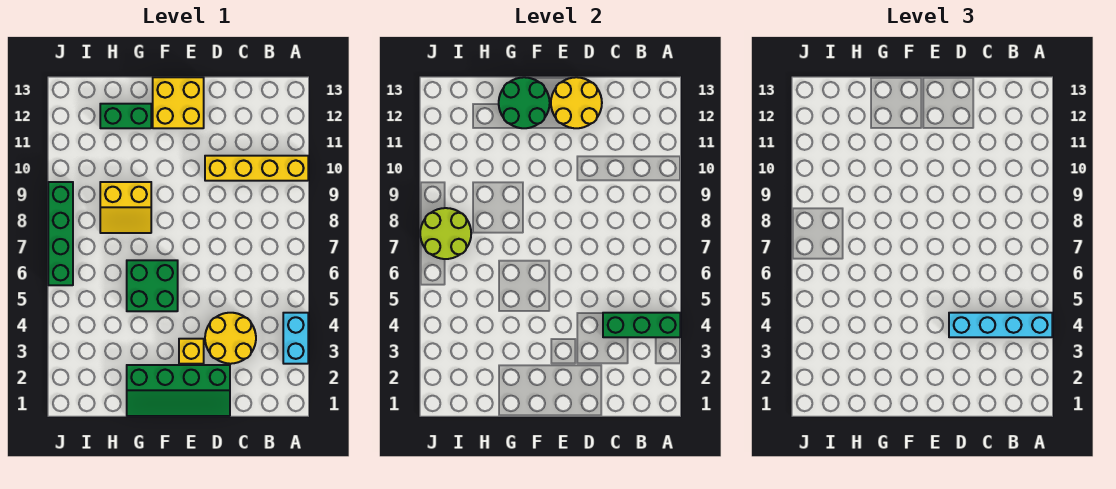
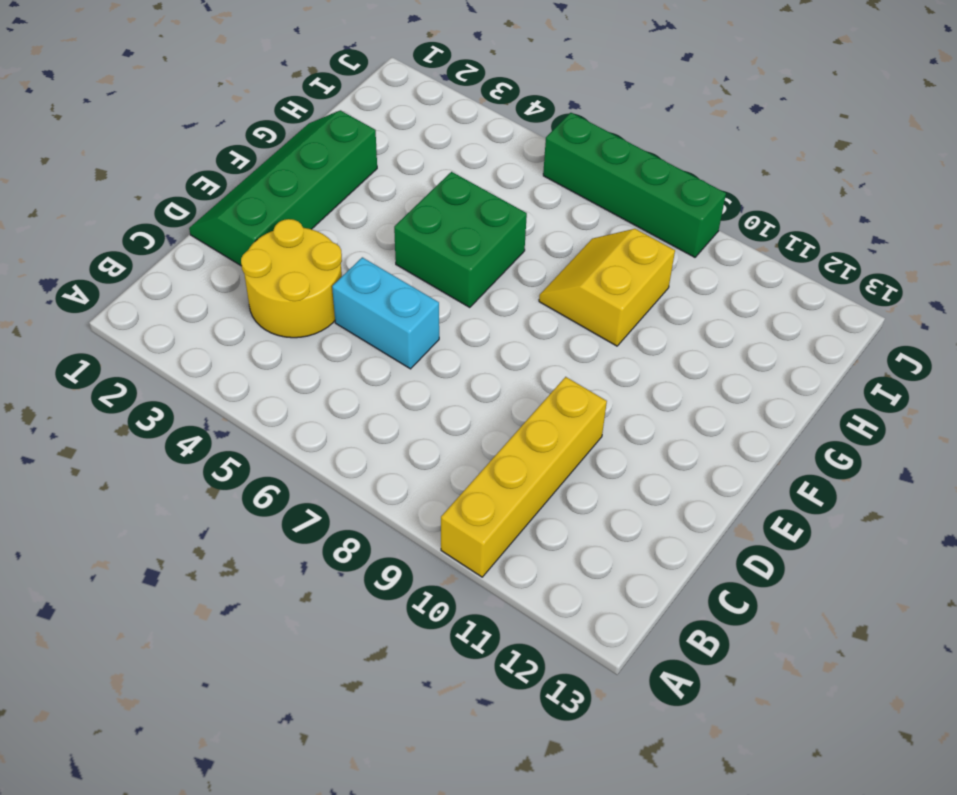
cyan brick D5:D6 level 1 -> cyan brick A3:A4 level 1
none -> yellow brick E3 level 1
none -> yellow brick E12:F13 level 1
none -> green brick G12:H12 level 1

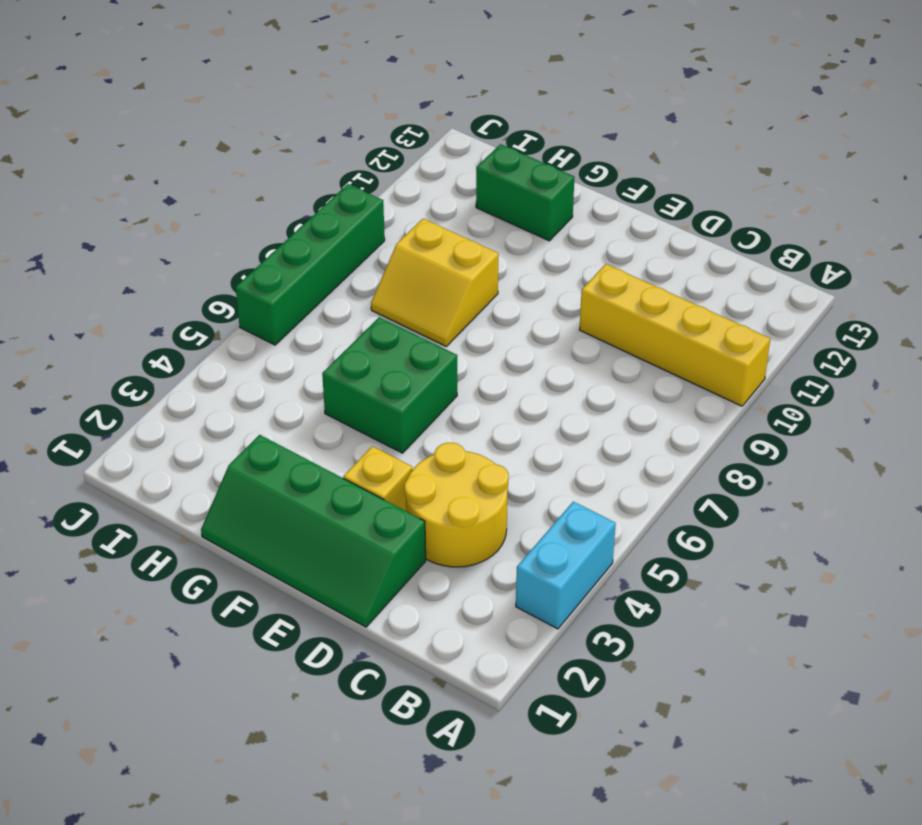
none -> yellow brick E12:F13 level 1
none -> green brick A4:C4 level 2
none -> yellow round brick D12:E13 level 2

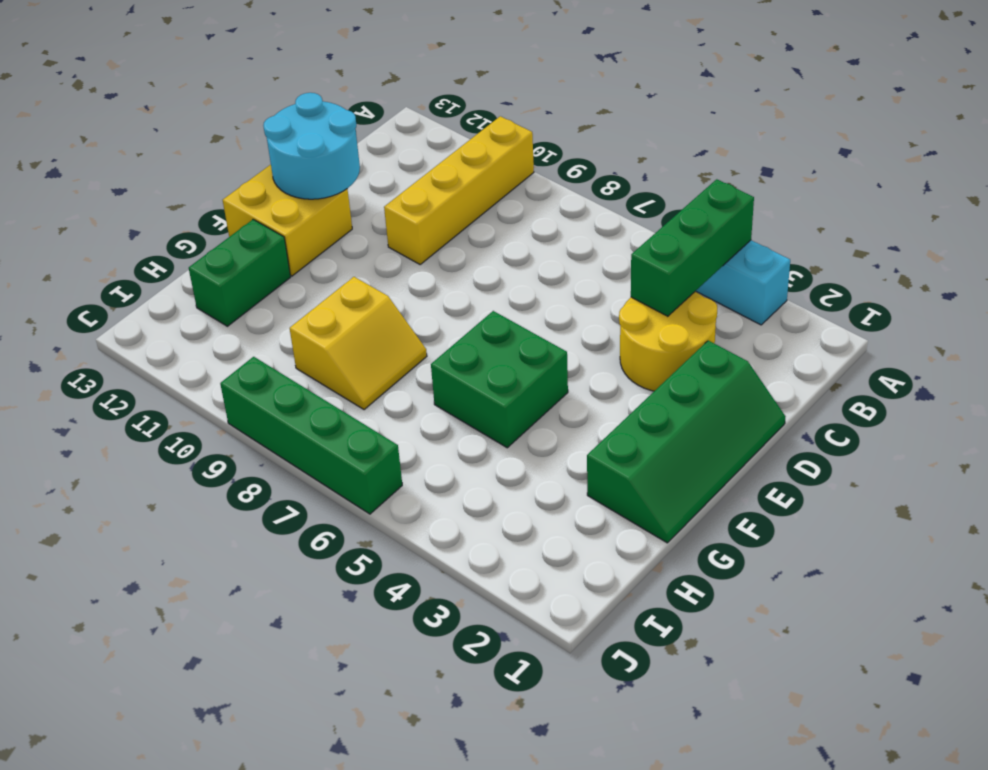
cyan round brick D12:E13 level 2 -> yellow round brick D12:E13 level 2
none -> yellow brick E3 level 1
none -> green round brick F12:G13 level 2
none -> lime round brick I7:J8 level 2

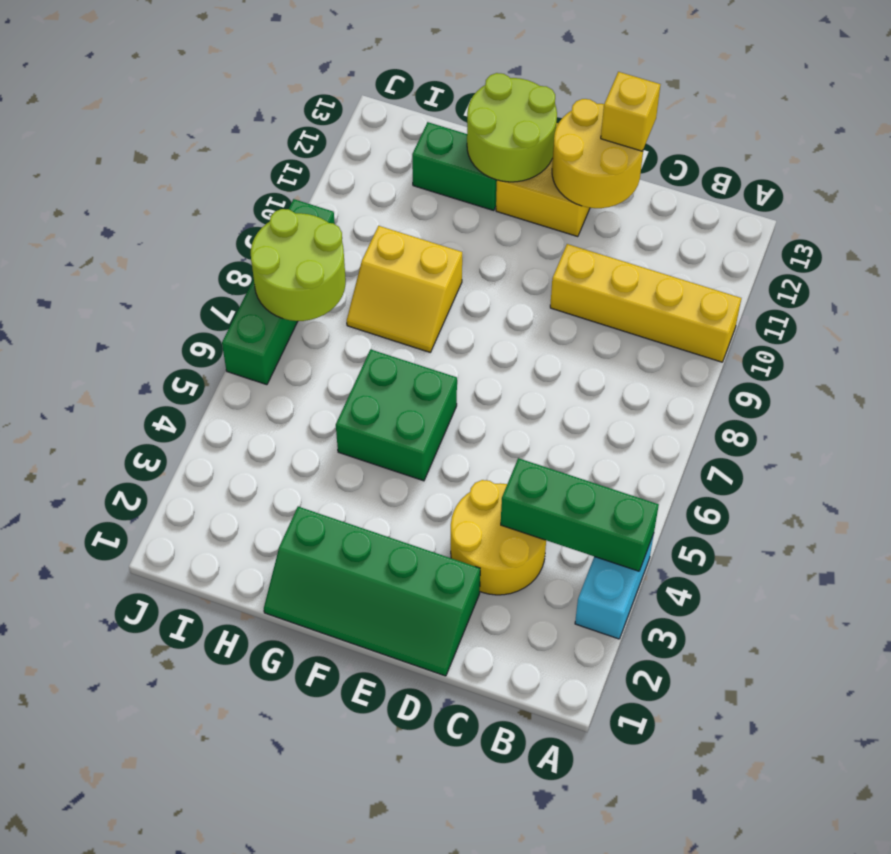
yellow brick D13 level 3 -> yellow brick E3 level 1
lime round brick F12:G13 level 2 -> green round brick F12:G13 level 2
none -> cyan brick A4:D4 level 3

